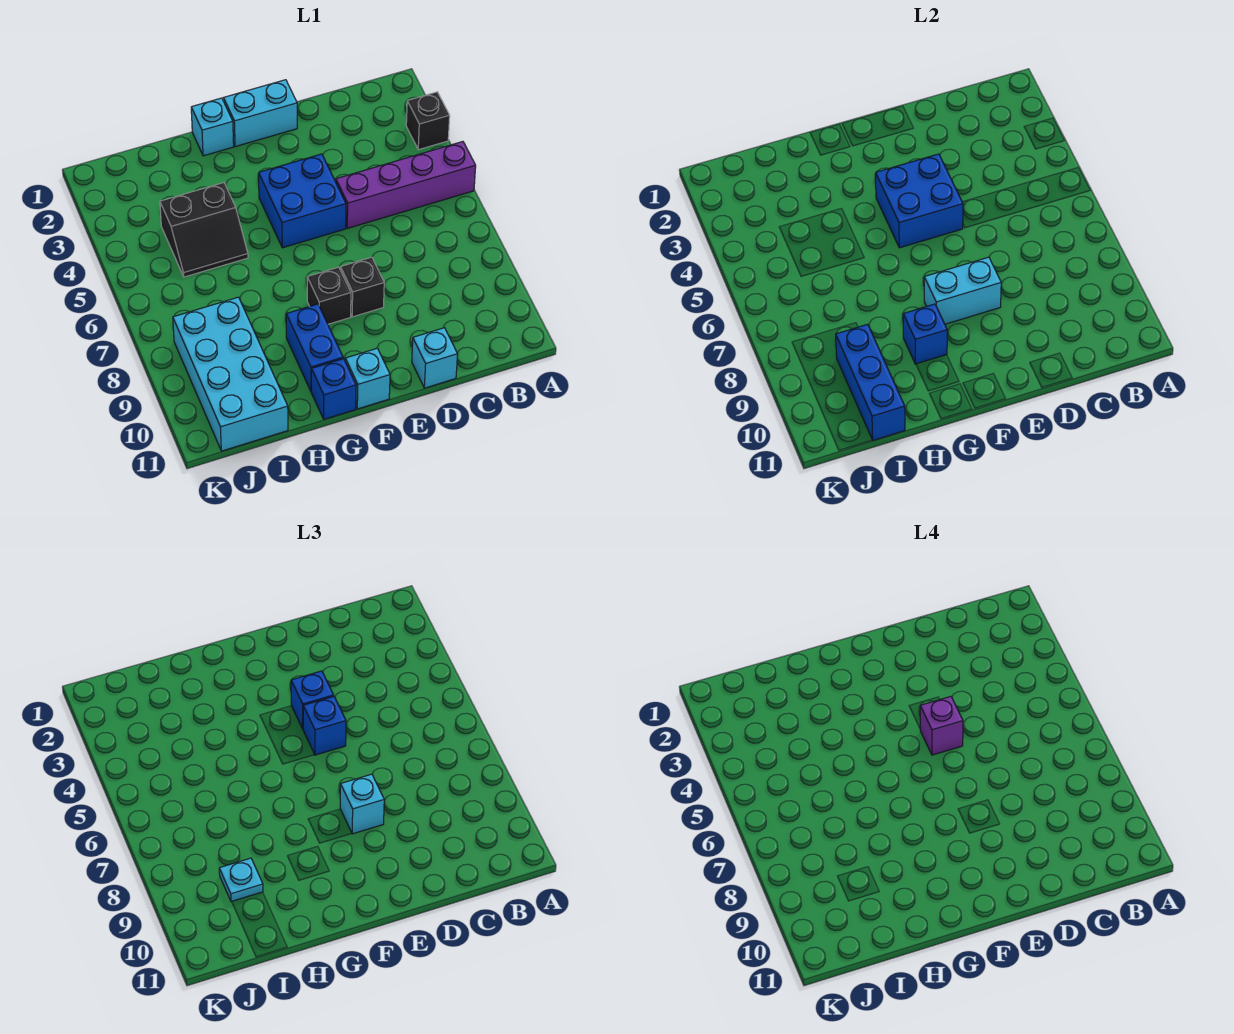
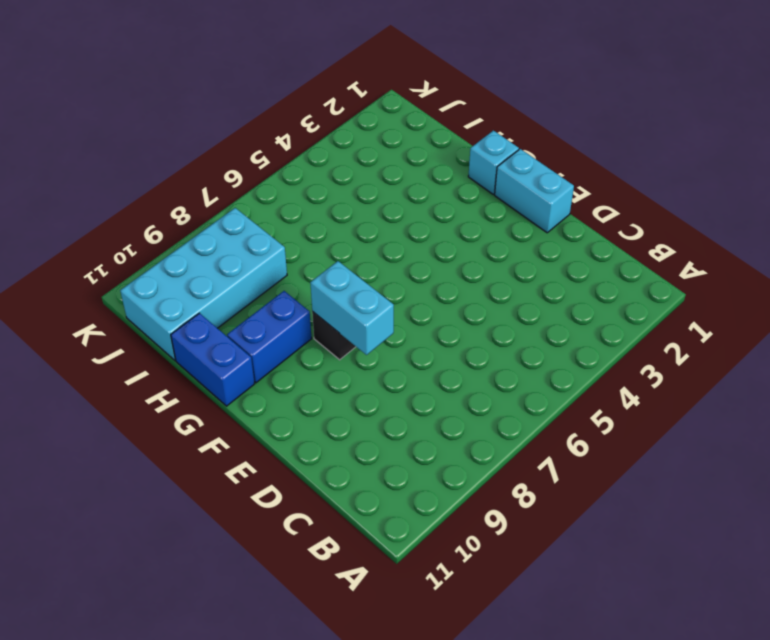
blue brick G11:H11 level 1 -> blue brick G11 level 1
none -> black brick A3 level 1
none -> purple brick A5:D5 level 1
none -> cyan brick D11 level 1

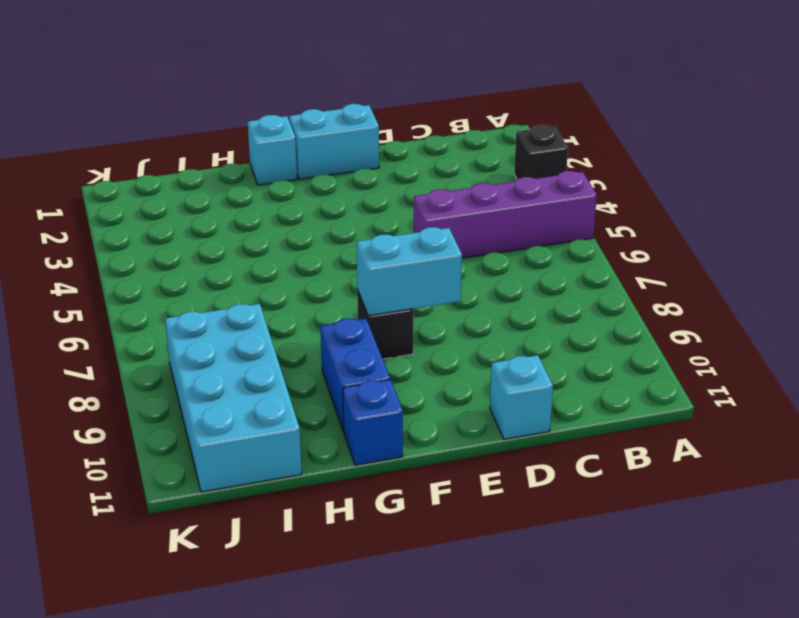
none -> blue brick E4:F5 level 1
none -> black brick E8 level 1
none -> cyan brick F11 level 1

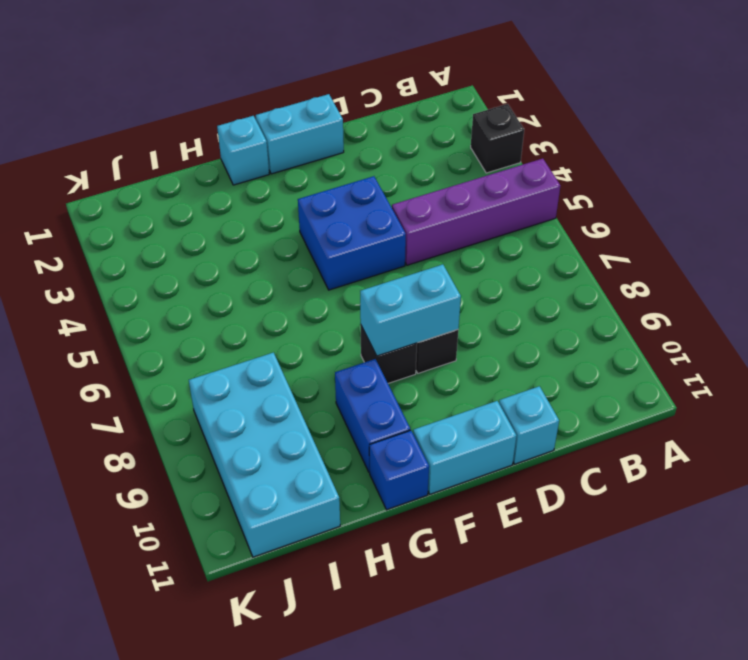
cyan brick E11:F11 level 1 -> cyan brick F11 level 1
none -> black slope H4:I5 level 1 top 4
none -> blue brick E4:F5 level 2
none -> blue brick G9 level 2

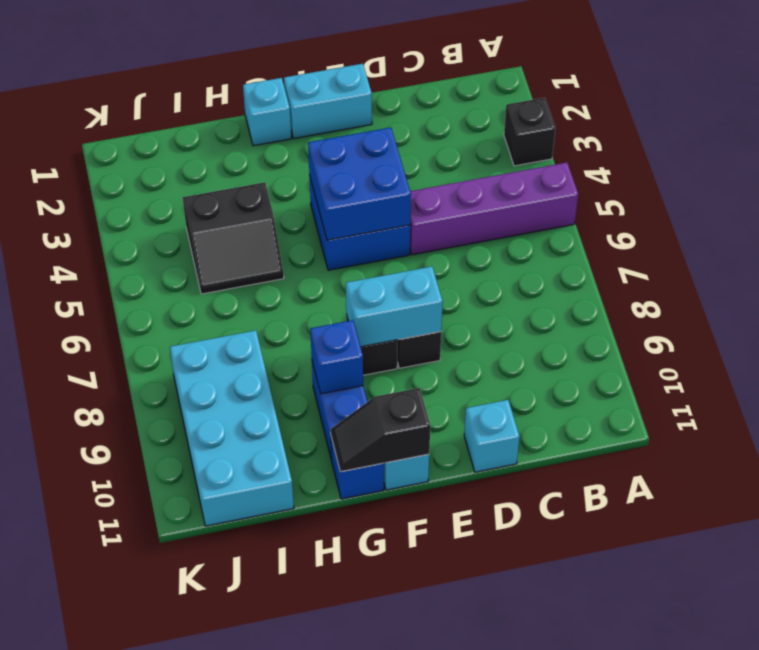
black slope F11:G11 level 2 top F -> none
none -> blue brick I9:I11 level 2
none -> blue brick E4 level 3
none -> blue brick E5 level 3

